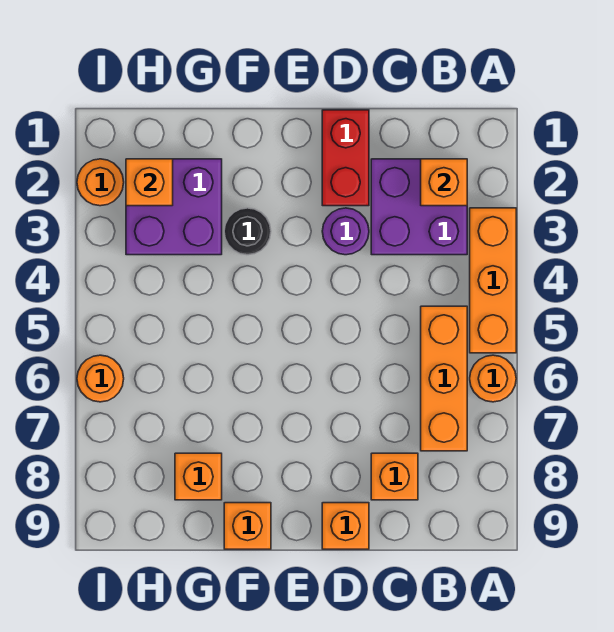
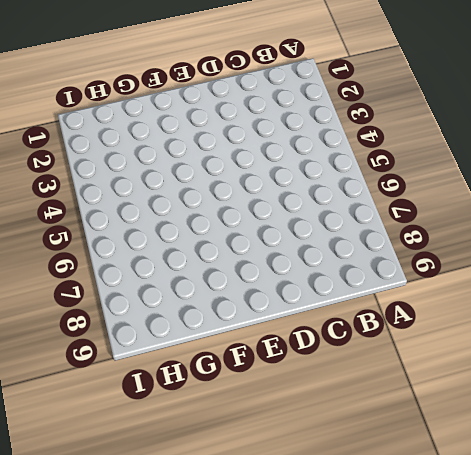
none -> orange brick A3:A5 level 1
none -> orange round brick A6 level 1
none -> purple brick B2:C3 level 1

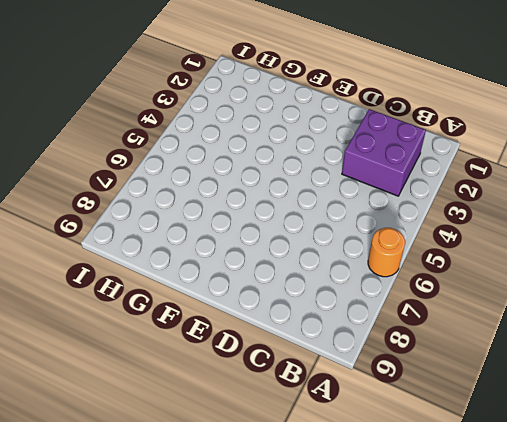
none -> orange brick A3:A5 level 1
none -> orange brick B5:B7 level 1
none -> orange brick C8 level 1

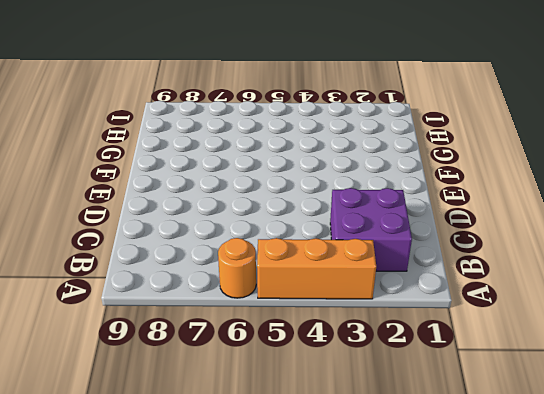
none -> orange brick B5:B7 level 1
none -> orange brick C8 level 1
none -> red brick D1:D2 level 1

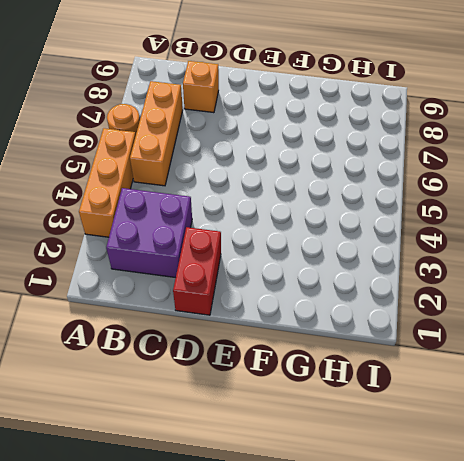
none -> purple round brick D3 level 1
none -> orange brick D9 level 1
none -> black round brick F3 level 1

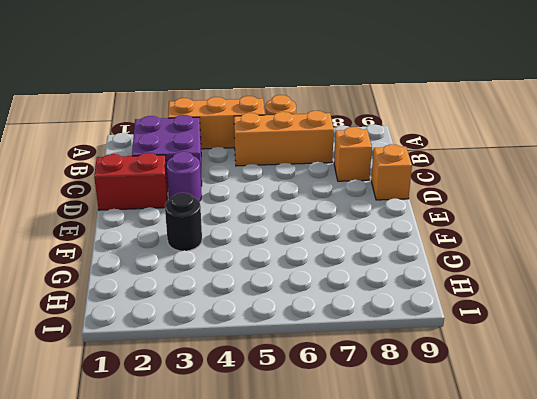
none -> orange brick F9 level 1
none -> purple brick G2:H3 level 1
none -> orange brick G8 level 1

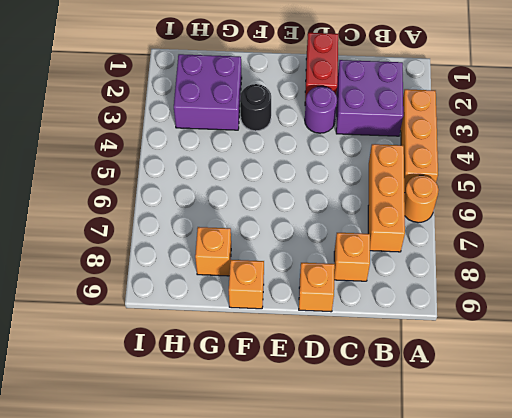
none -> orange round brick I2 level 1
none -> orange round brick I6 level 1
none -> orange brick B2 level 2

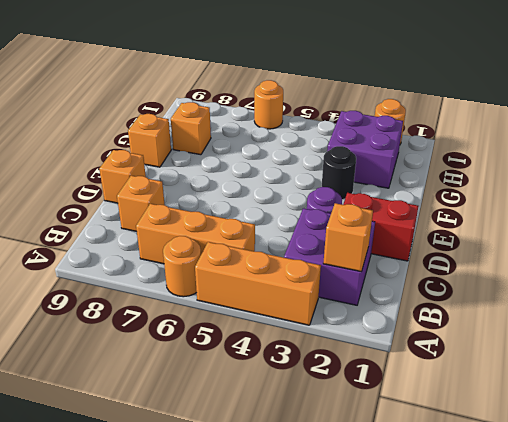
none -> orange brick H2 level 2

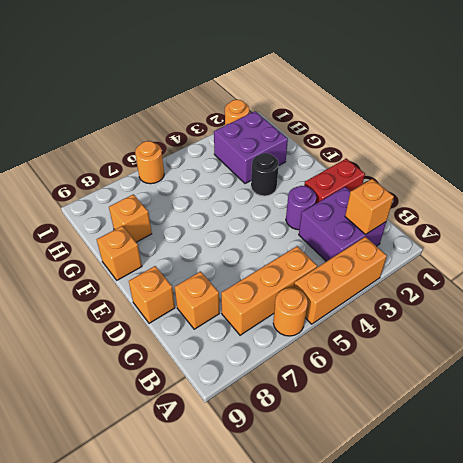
none -> orange brick H2 level 2

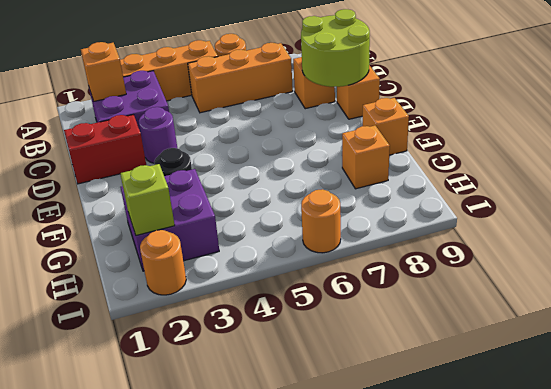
lime round brick C8:D9 level 2 -> none
lime brick H2 level 2 -> orange brick H2 level 2

